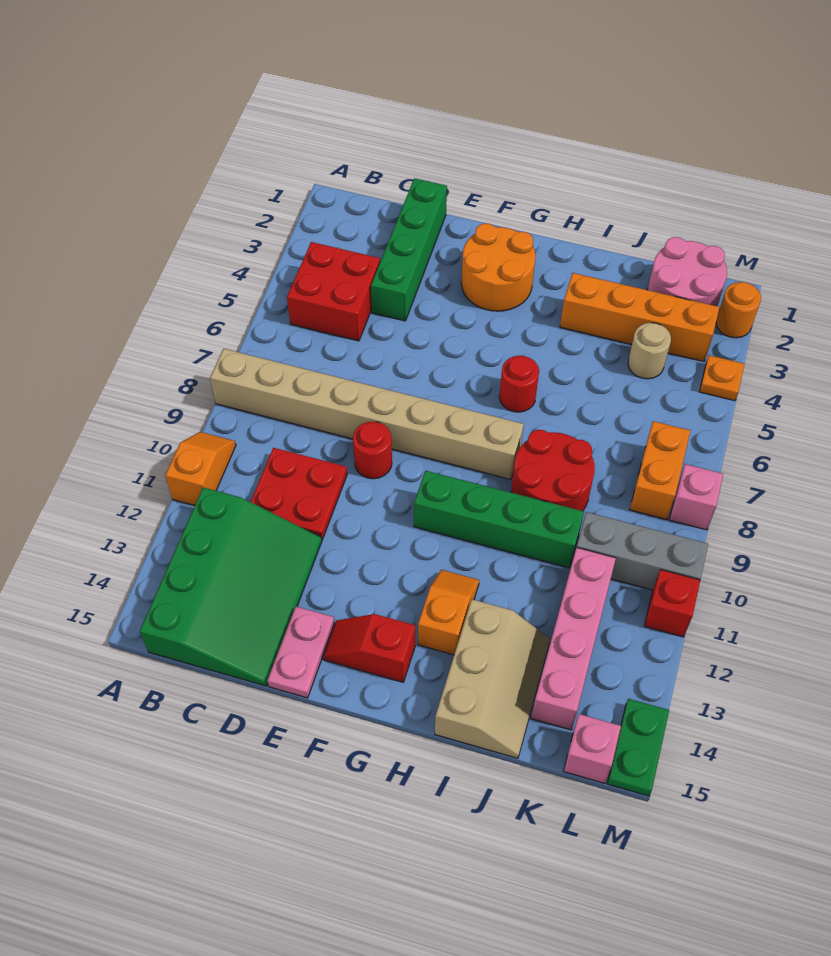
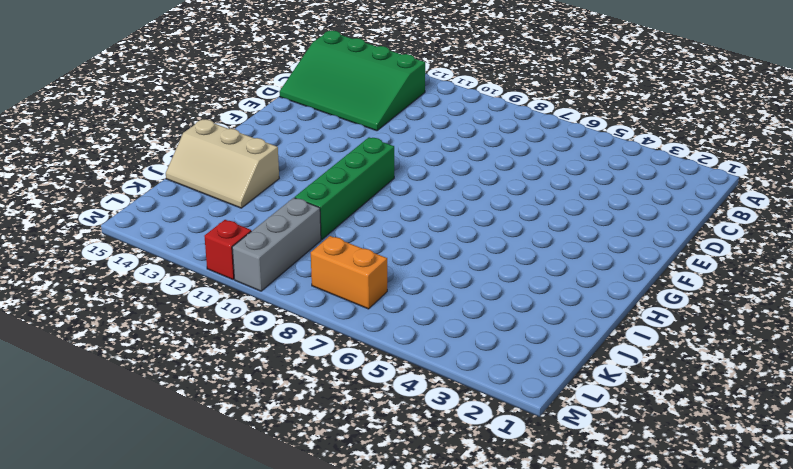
none -> tan brick A8:H8 level 1
none -> orange slope A10:A11 level 1 top 11
none -> red brick B4:C5 level 1

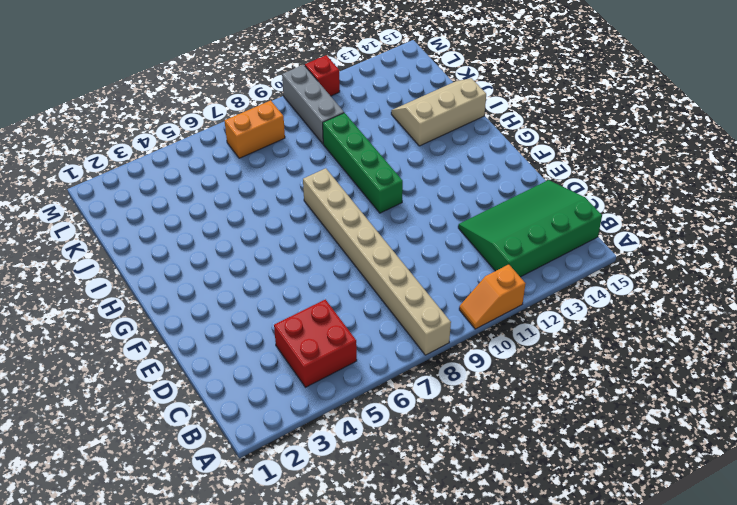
none -> red plate C10:D11 level 1
none -> green brick D1:D4 level 1
none -> red round brick E9 level 1

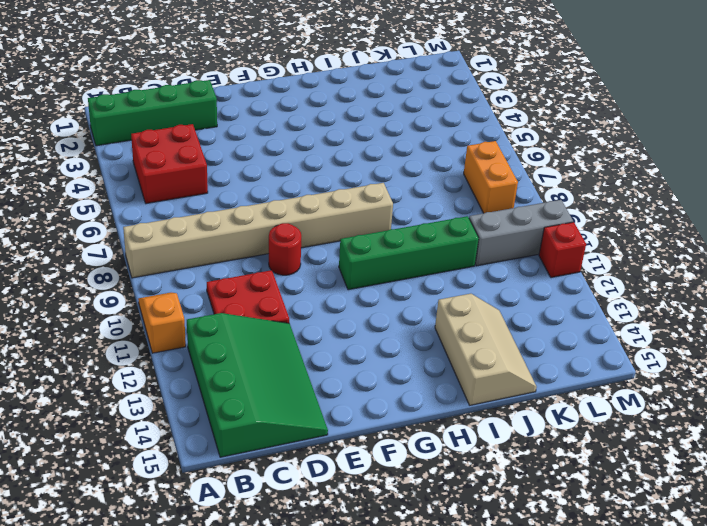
green brick A2:D2 level 1 -> green brick D1:D4 level 1
none -> pink plate E14:E15 level 1
none -> orange round brick F2:G3 level 1
none -> red slope F14:G14 level 1 top G

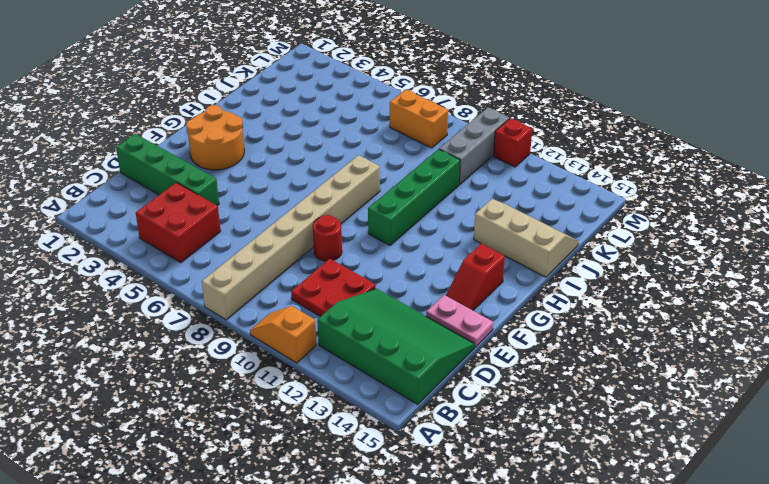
none -> red round brick H6 level 1
none -> orange slope H12:H13 level 1 top 13
none -> orange brick I3:L3 level 1

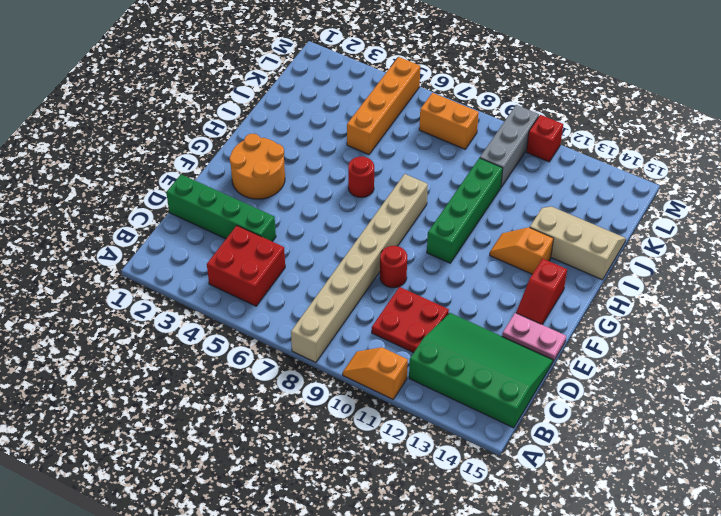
orange brick J5:M5 level 1 -> orange brick I3:L3 level 1
none -> red round brick I8:J9 level 1
none -> pink round brick K1:L2 level 1
none -> tan round brick K4 level 1

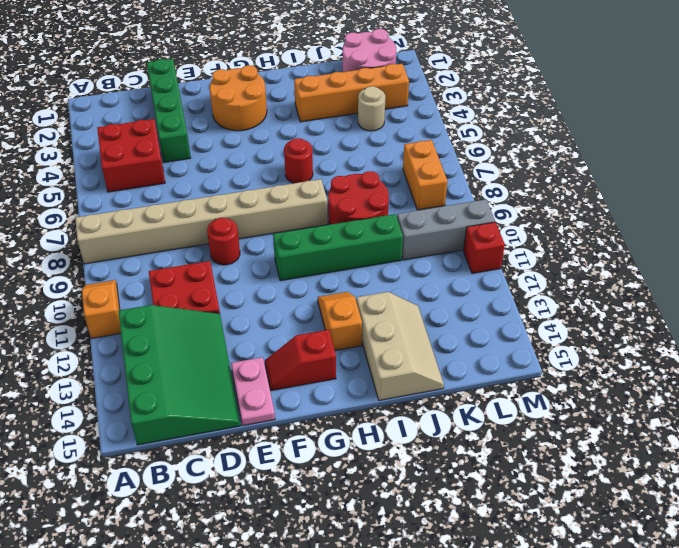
none -> pink brick K11:K14 level 1
none -> pink brick L15 level 1
none -> orange round brick M2 level 1

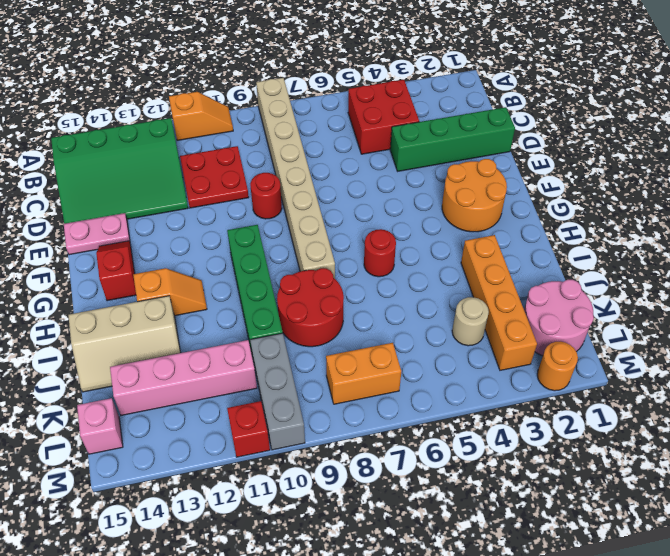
none -> orange plate M4 level 1
none -> pink brick M8 level 1
none -> green plate M14:M15 level 1

